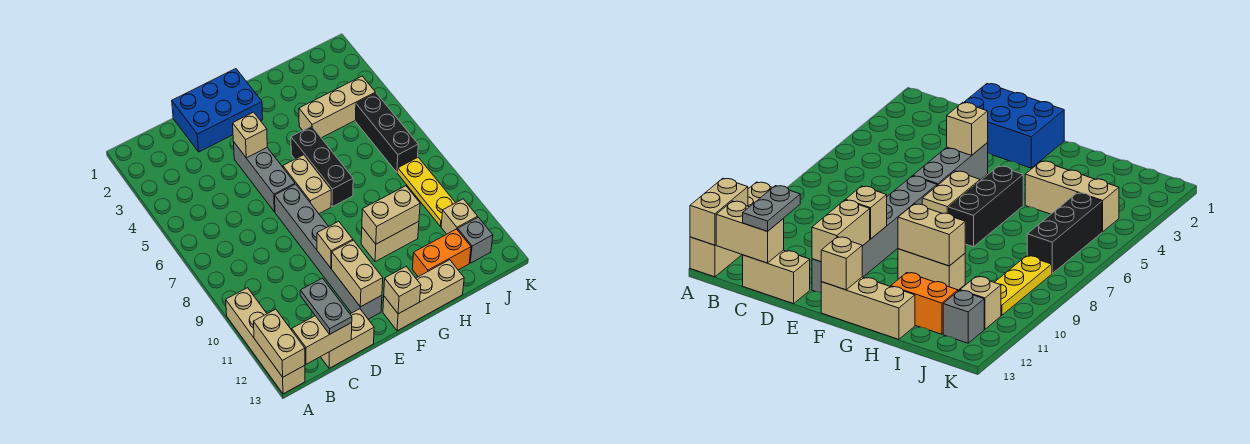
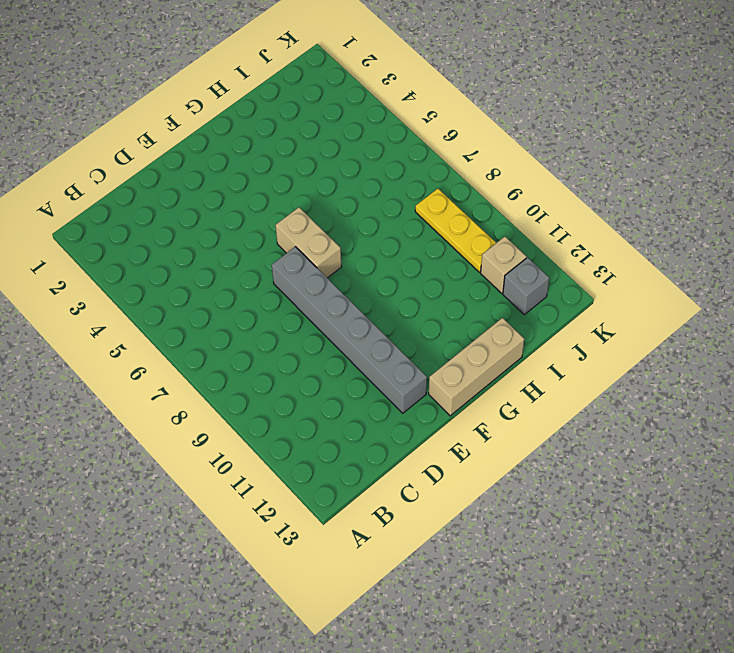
none -> tan brick A10:A13 level 1
none -> tan brick C13:D13 level 1
none -> blue brick D1:F2 level 1

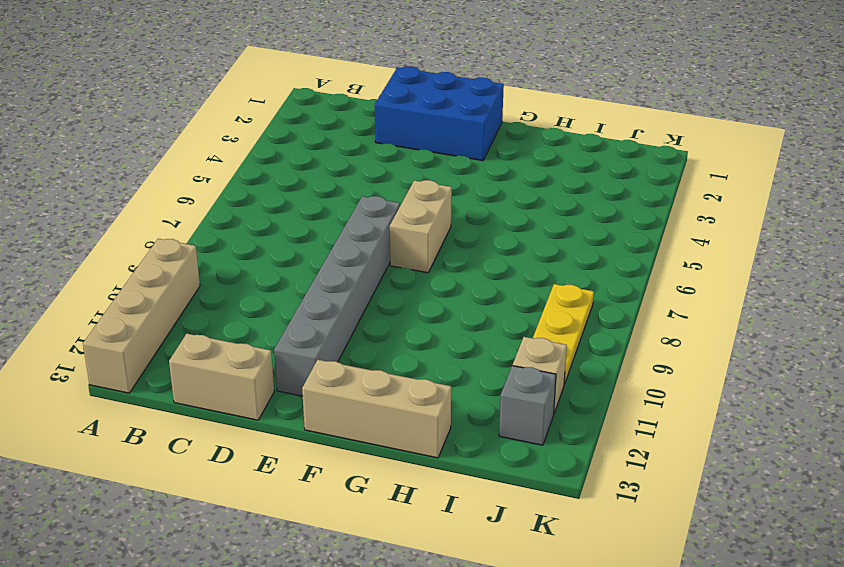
none -> grey brick E4:E6 level 1
none -> black brick G5:G7 level 1
none -> tan brick G10:H10 level 1

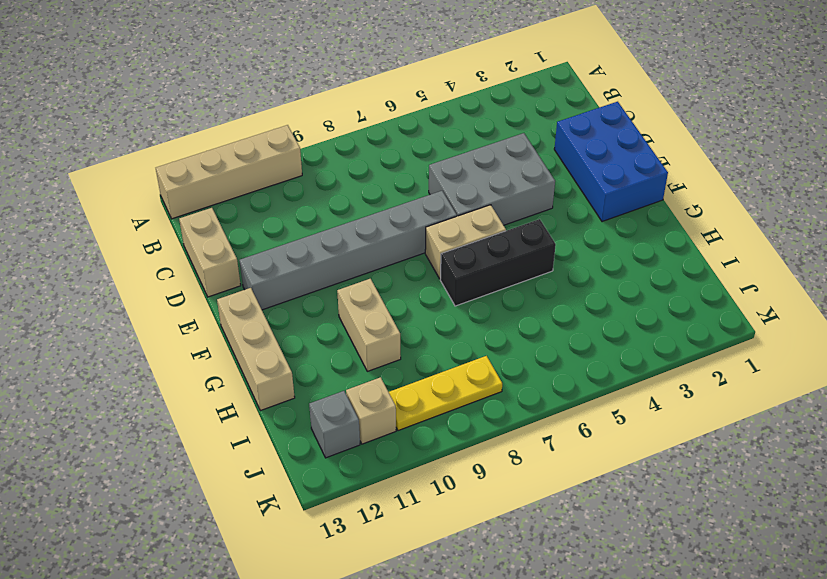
grey brick D4:E6 level 1 -> grey brick E4:E6 level 1
none -> tan brick H4:J4 level 1
none -> orange brick H12:I12 level 1
none -> black brick J5:J7 level 1

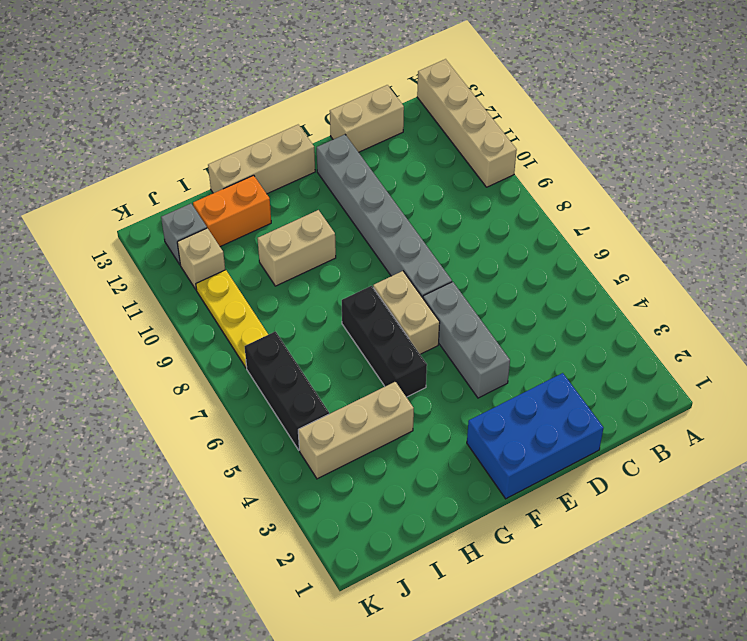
none -> tan brick A12:A13 level 2
none -> tan brick B13:C13 level 2
none -> tan brick E4 level 2

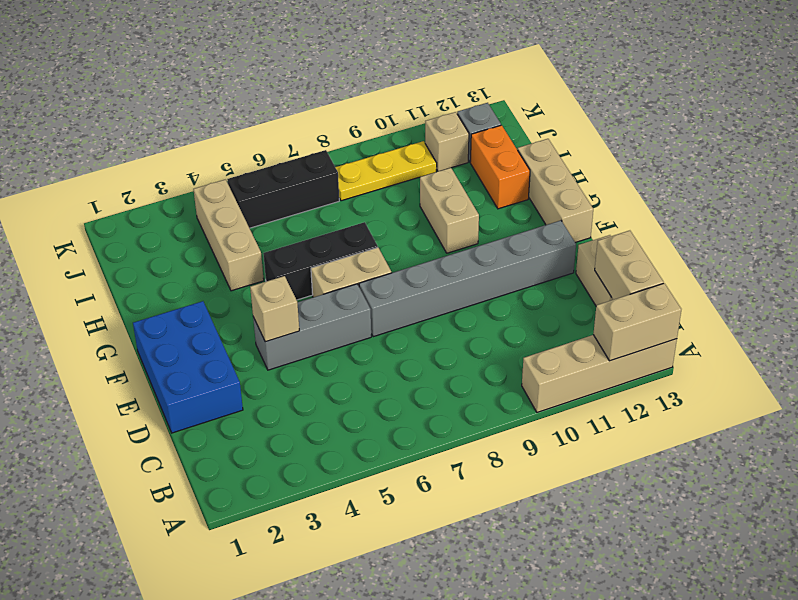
none -> tan brick E10 level 2
none -> tan brick E11:E12 level 2
none -> tan brick F13 level 2

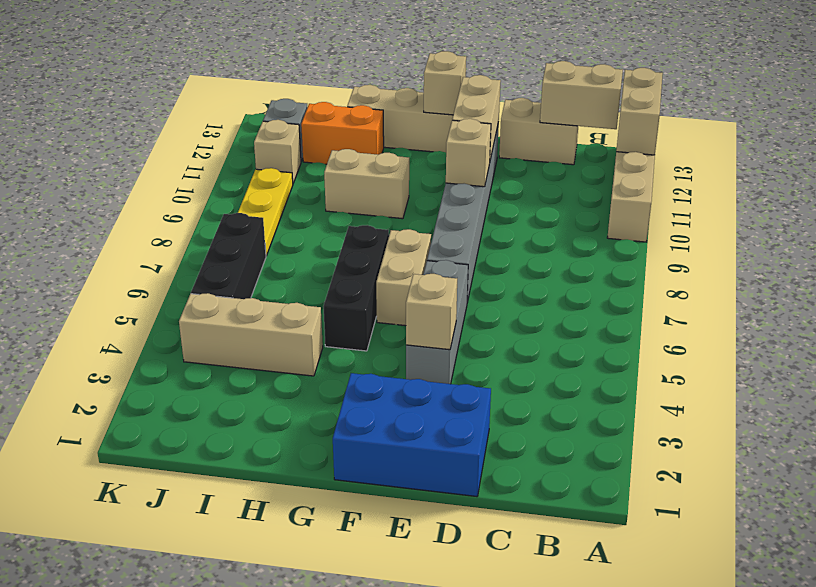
none -> tan brick G10:H10 level 2
none -> grey plate C12:C13 level 3

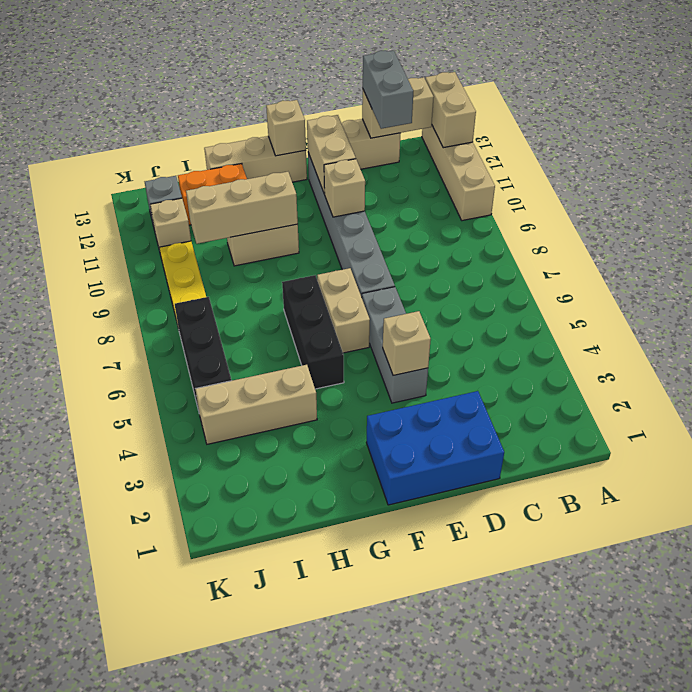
grey brick C12:C13 level 3 -> grey plate C12:C13 level 3
tan brick G10:I10 level 2 -> tan brick G10:H10 level 2

